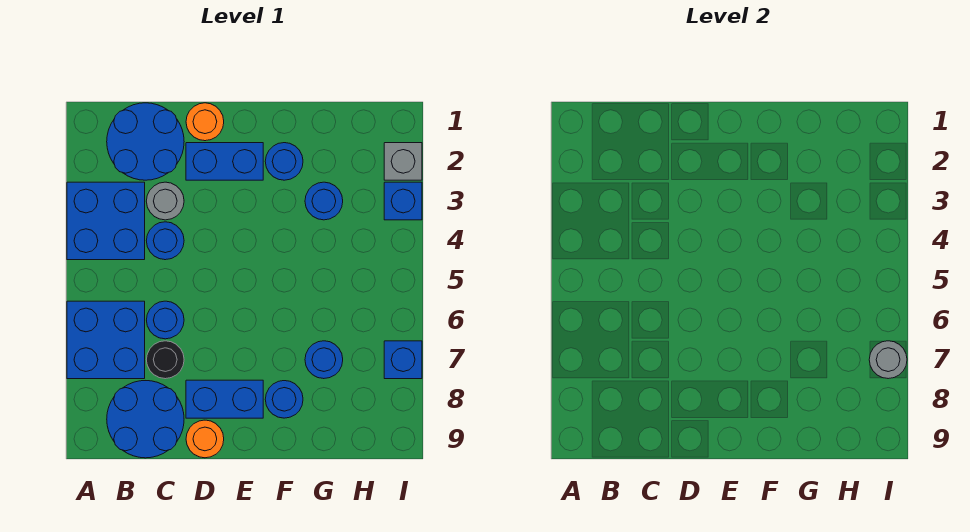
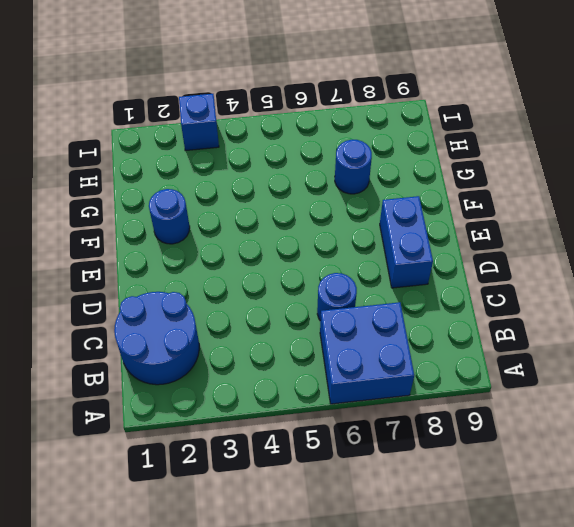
none -> blue brick A3:B4 level 1
none -> blue round brick B8:C9 level 1
none -> grey round brick C3 level 1

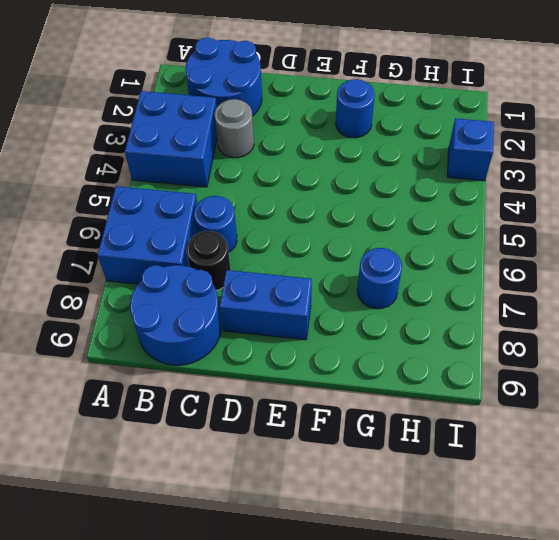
none -> blue round brick C4 level 1
none -> orange round brick D1 level 1
none -> blue brick D2:E2 level 1

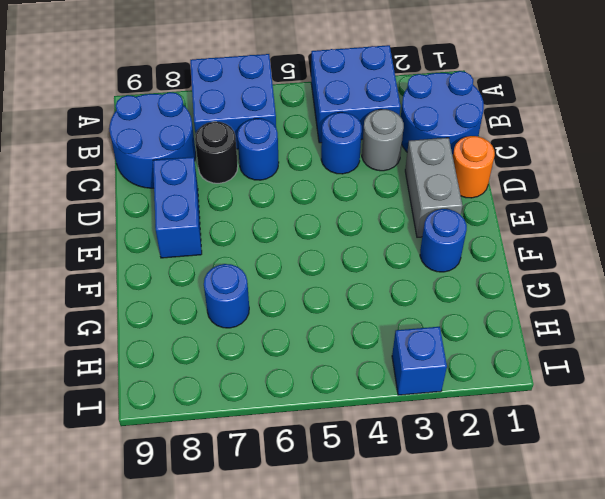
grey brick D2:E2 level 1 -> blue brick D2:E2 level 1
none -> orange round brick D9 level 1
none -> blue round brick F8 level 1
none -> blue round brick G3 level 1

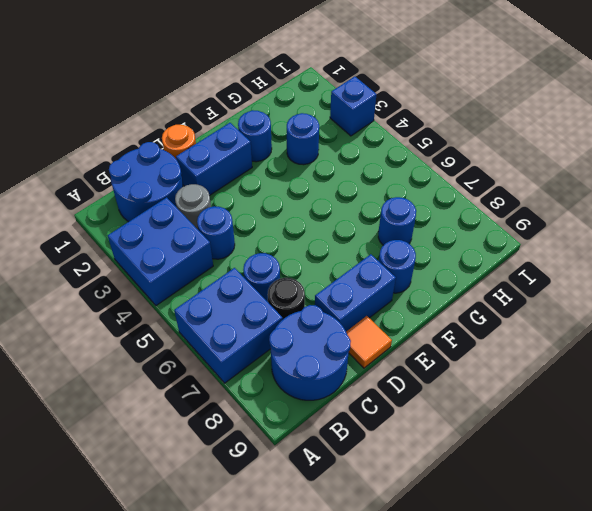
orange tile D9 level 1 -> orange round brick D9 level 1
none -> grey brick I2 level 1
none -> blue brick I7 level 1
none -> grey round brick I7 level 2

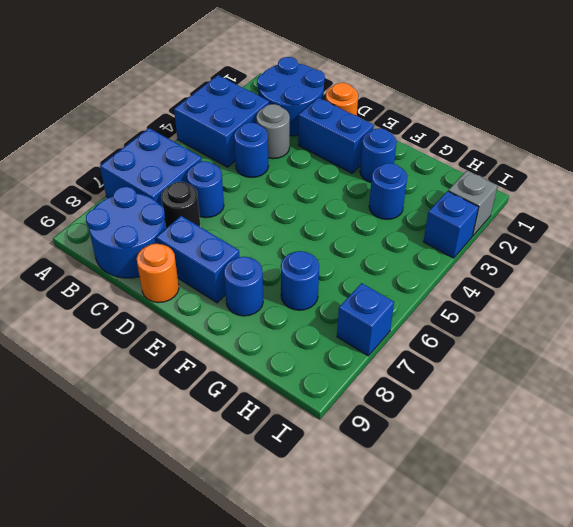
none -> grey round brick I7 level 2

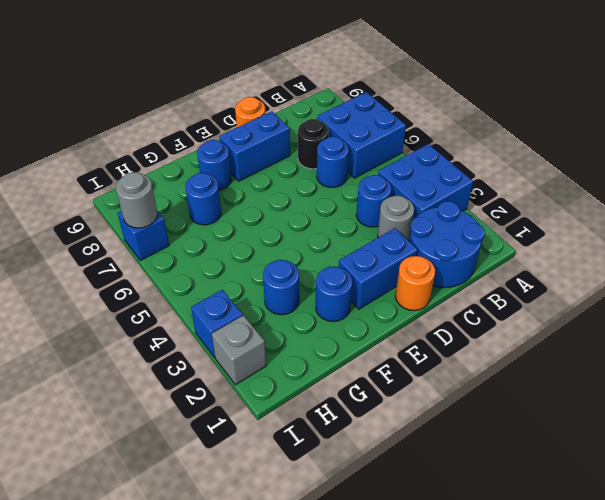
none -> blue round brick B8:C9 level 1

